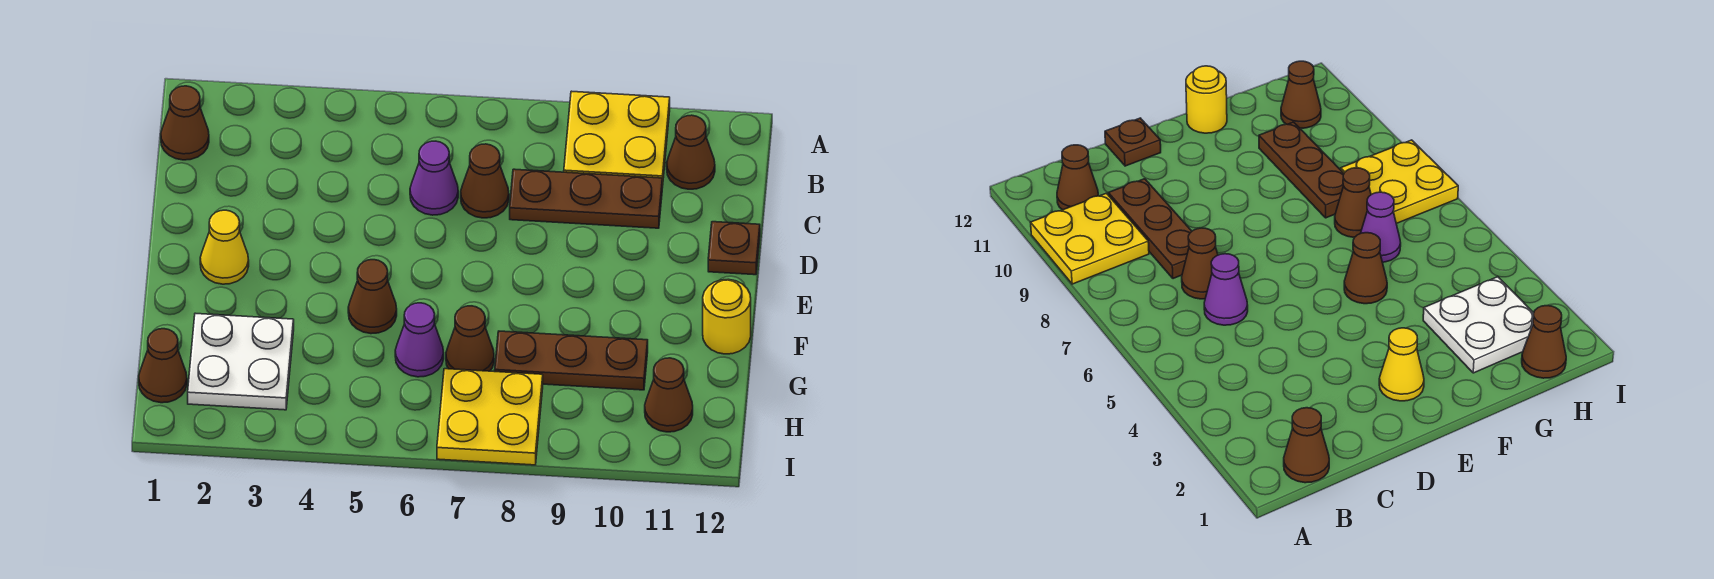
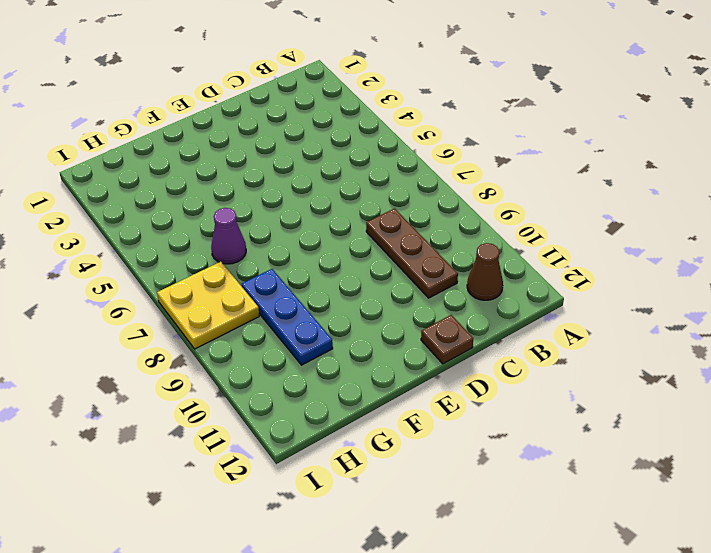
blue plate G8:G10 level 1 -> brown plate G8:G10 level 1
none -> yellow plate A9:B10 level 1
none -> brown cone B1 level 1
none -> purple cone C6 level 1

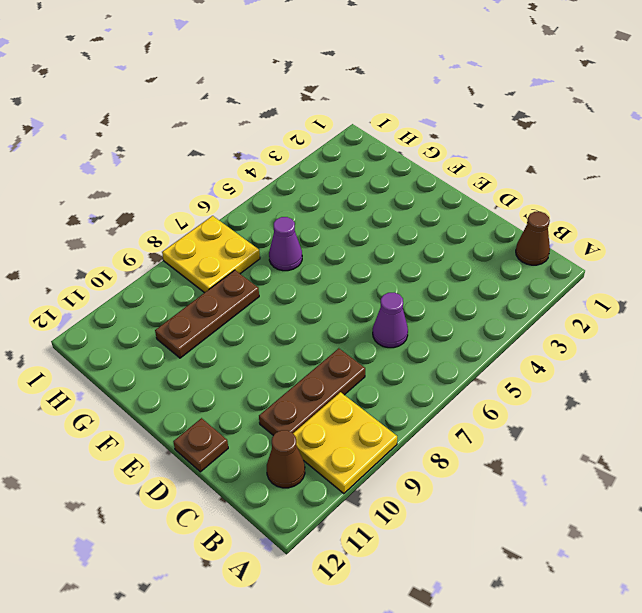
none -> brown cone C7 level 1
none -> yellow cone E2 level 1
none -> brown cone F5 level 1

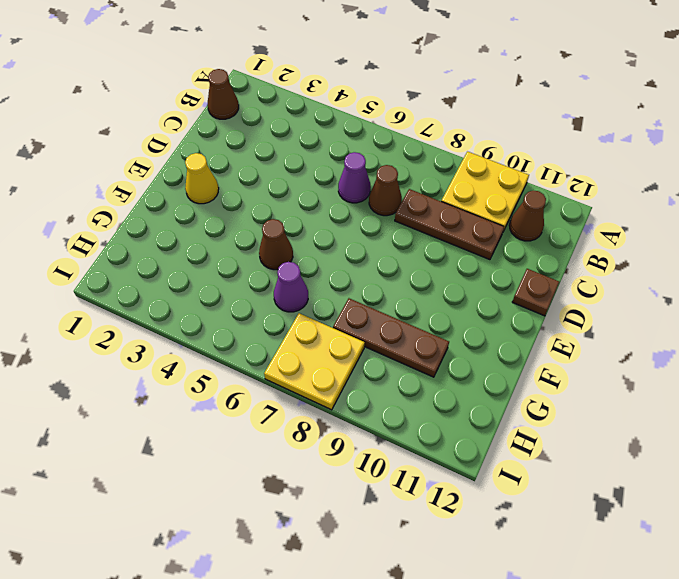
none -> yellow round brick F12 level 1
none -> white plate G2:H3 level 1
none -> brown cone G7 level 1

